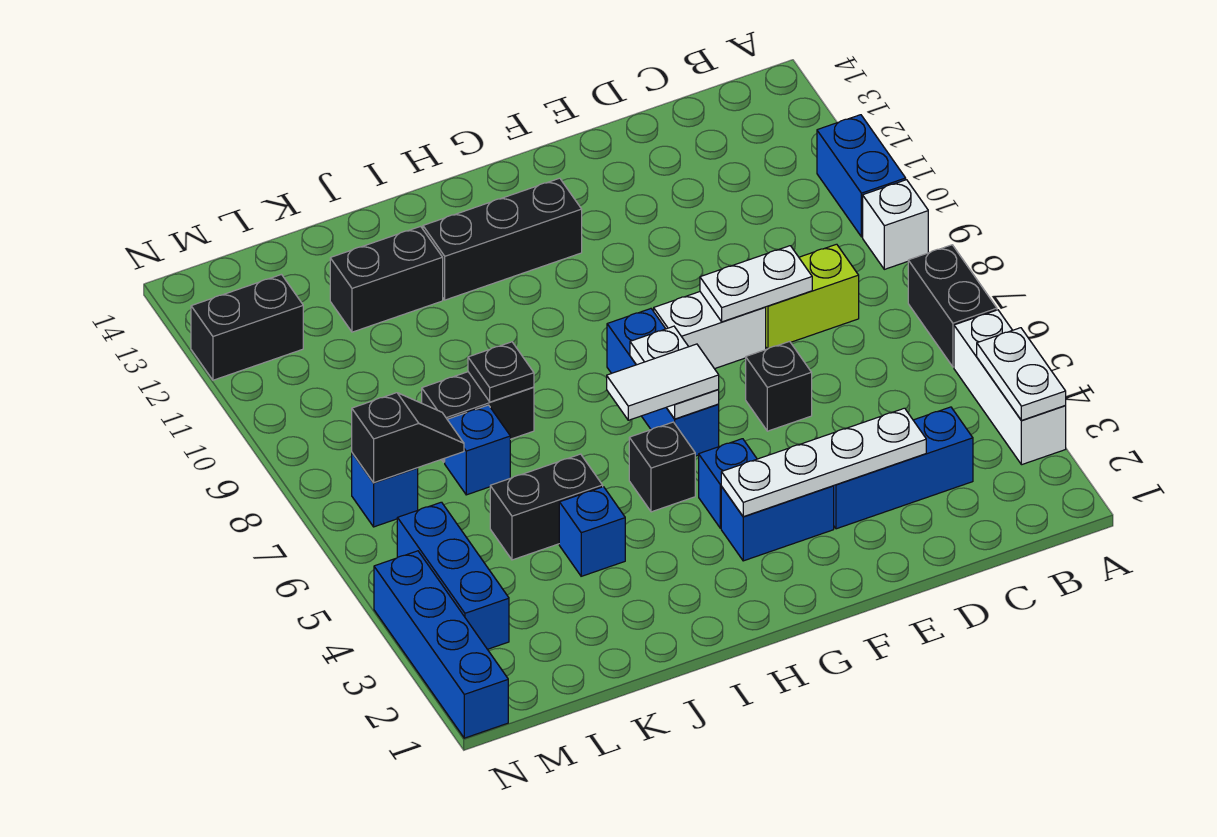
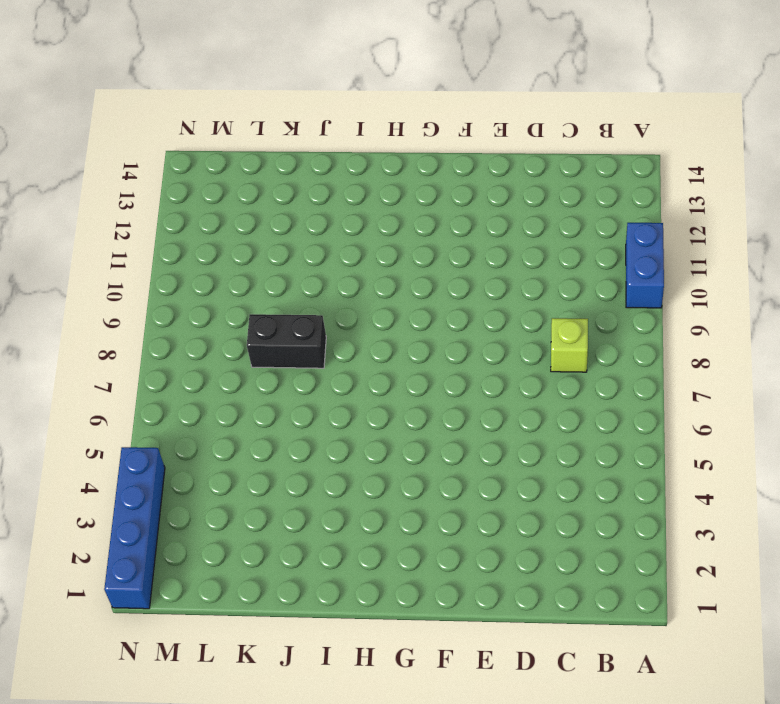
lime brick C8 level 1 -> lime brick C8:D8 level 1
none -> white brick A3:A5 level 1
none -> black brick A6:A7 level 1
none -> white brick A9 level 1

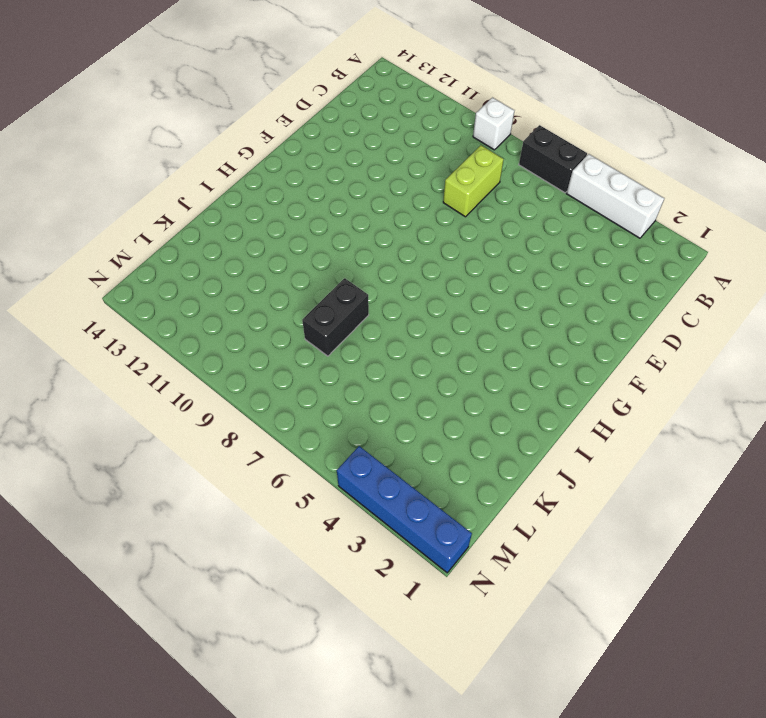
none -> blue brick A10:A11 level 1
none -> blue brick C3:E3 level 1
none -> black brick E6 level 1

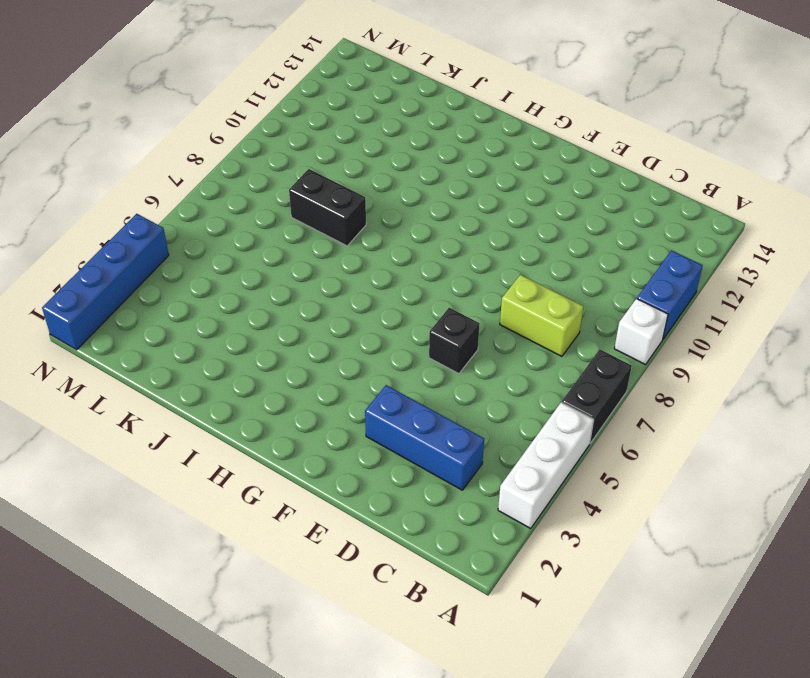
none -> white brick E8:F8 level 1
none -> blue brick F3:G3 level 1
none -> blue brick G4 level 1

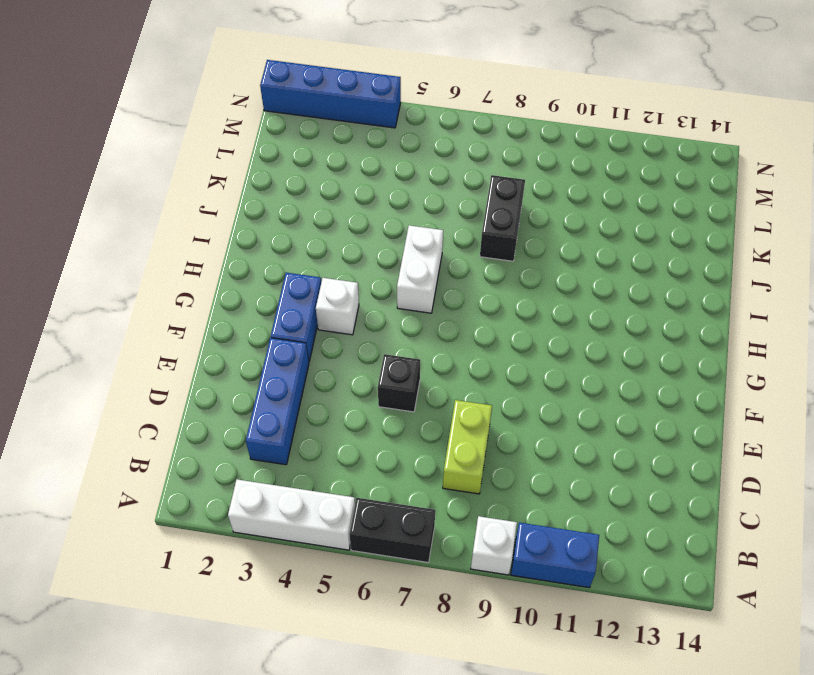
white brick G4 level 1 -> blue brick G4 level 1
white brick H6:I6 level 1 -> white brick E8:F8 level 1
none -> blue brick G6:G8 level 1
none -> black brick G12:I12 level 1
none -> black brick H5 level 1

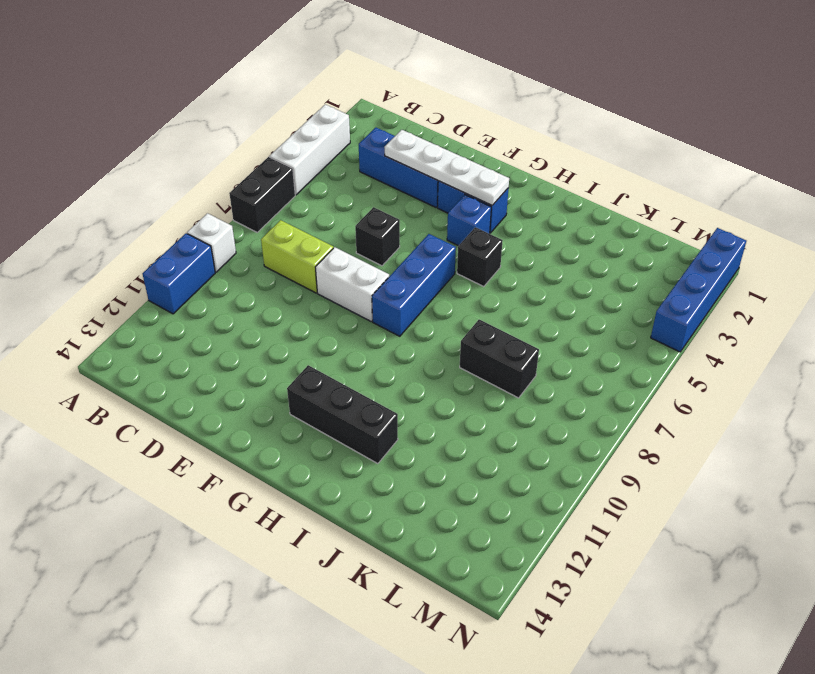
none -> blue brick J4 level 1
none -> black brick J5:K5 level 1
none -> black brick J12:K12 level 1

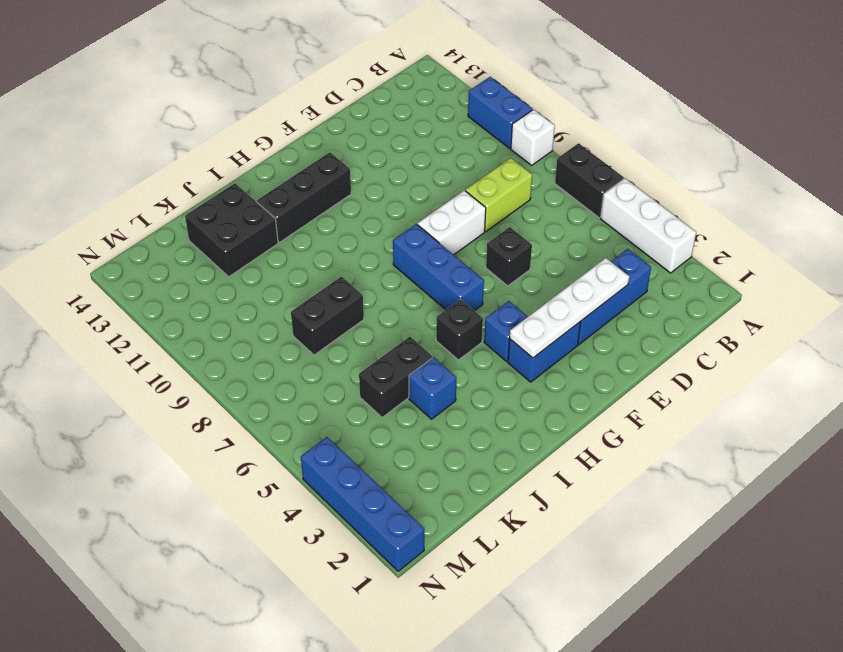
black brick J12:K13 level 1 -> black brick J12:K12 level 1
none -> blue brick K7 level 1
none -> blue brick M3:M5 level 1
none -> blue brick M7 level 1

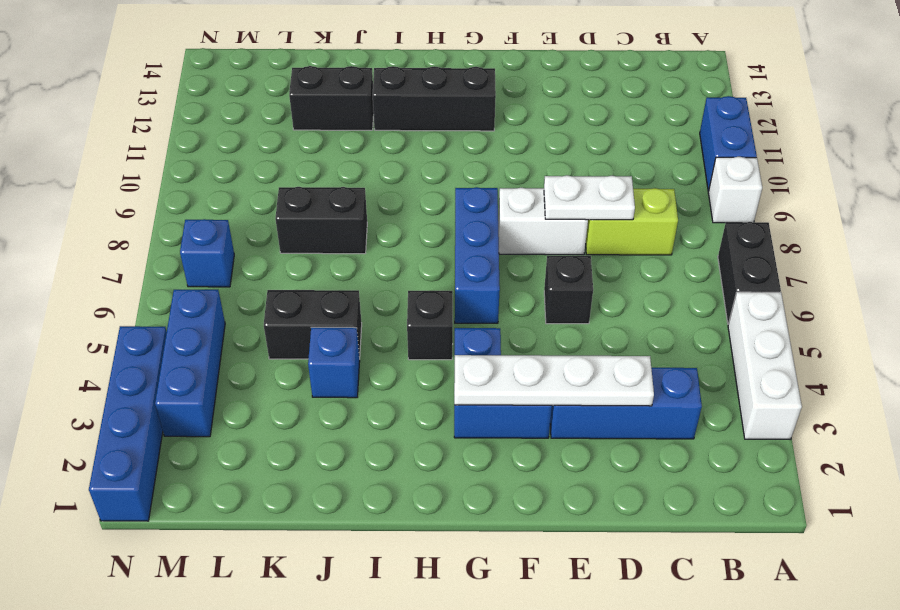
none -> blue brick K7 level 1
none -> black brick M12:N12 level 1
none -> white plate A3:A4 level 2

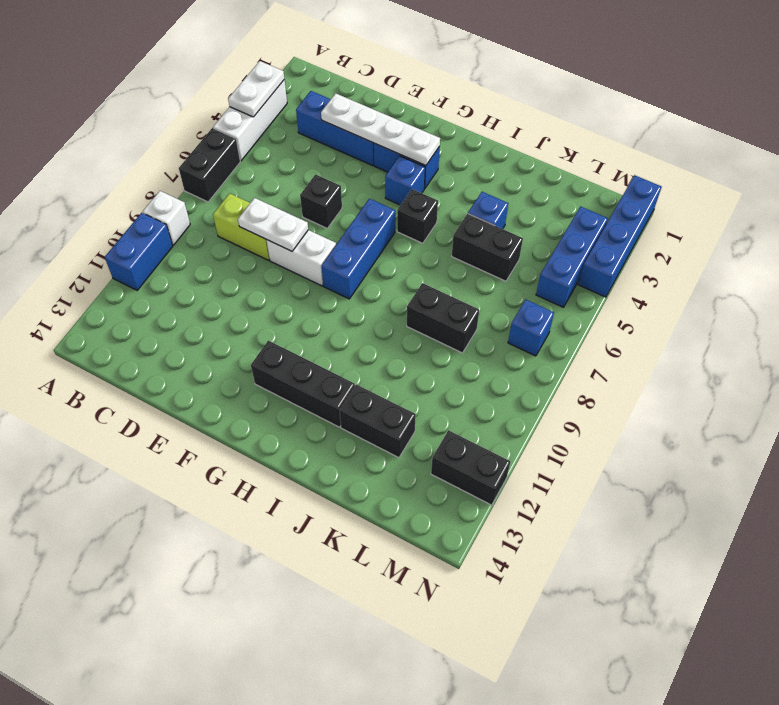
none -> blue brick K7 level 1
none -> white plate G6:G7 level 2
none -> black plate J8 level 2

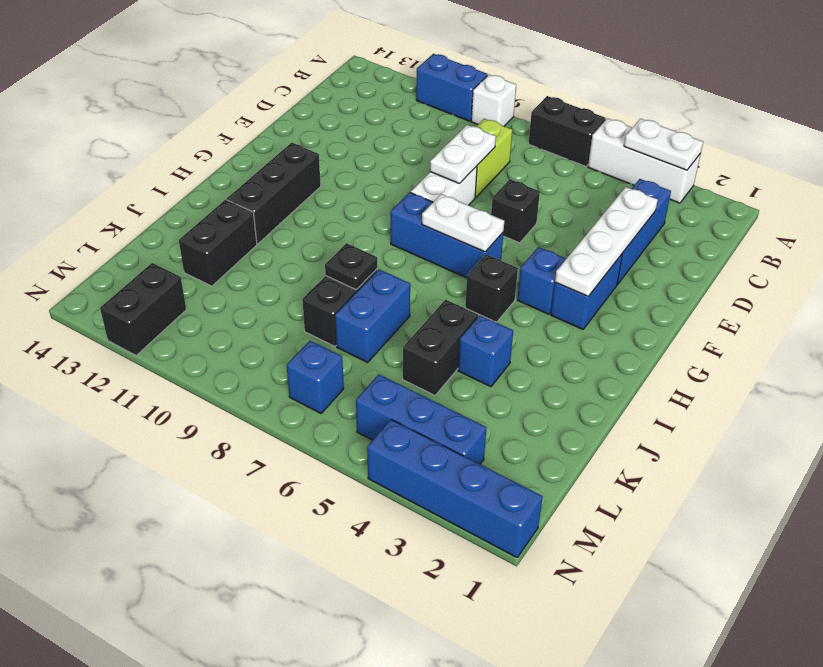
blue brick J7:K7 level 1 -> blue brick K7 level 1
none -> black slope L7:M7 level 2 top M
none -> white tile G6:H6 level 3

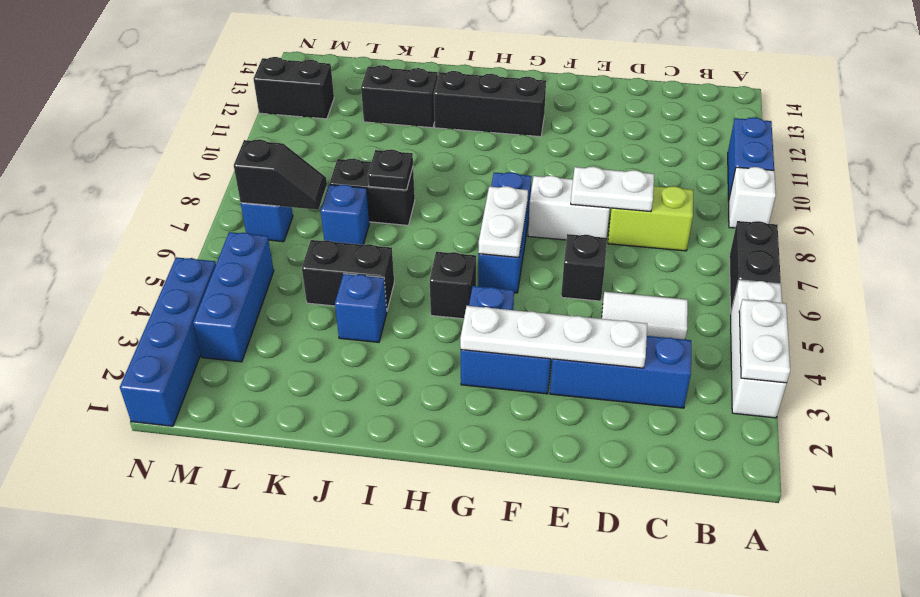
white tile C5:D5 level 1 -> white tile G6:H6 level 3

